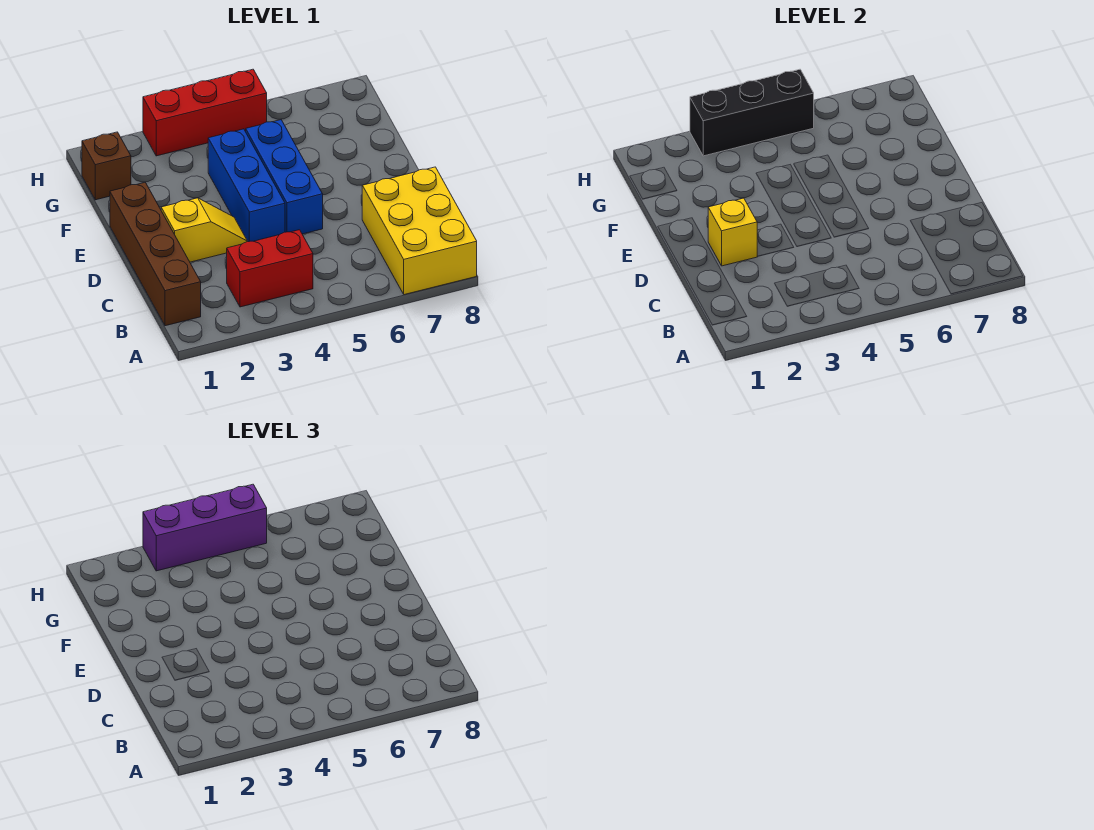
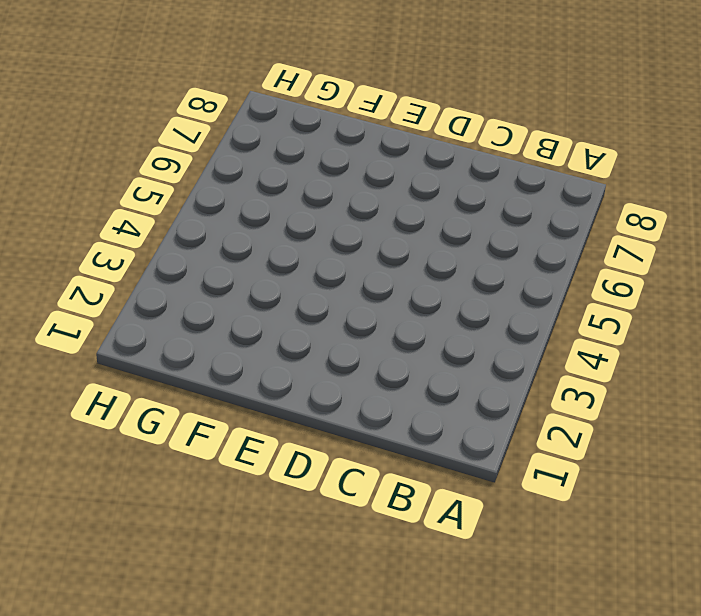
none -> yellow brick A7:C8 level 1
none -> brown brick B1:E1 level 1

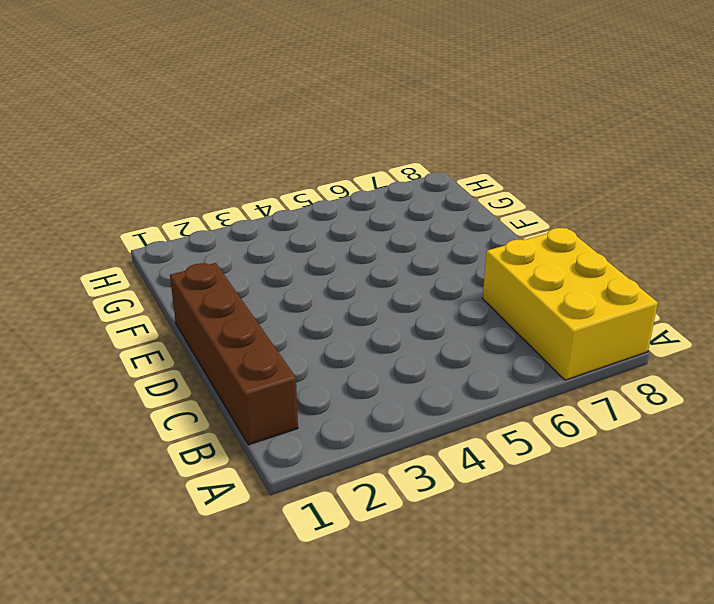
none -> red brick B3:B4 level 1
none -> yellow slope D2:D3 level 1 top 2

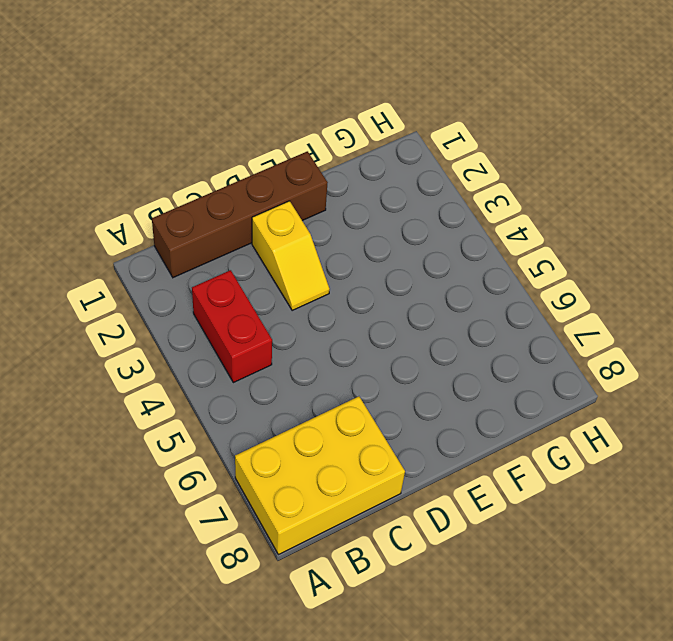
none -> blue brick D4:F4 level 1
none -> blue brick D5:F5 level 1

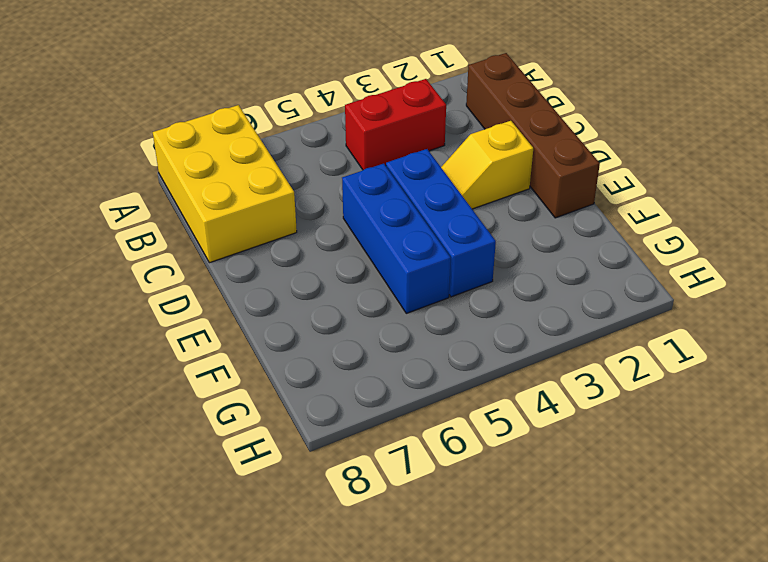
none -> brown brick G1 level 1
none -> red brick H3:H5 level 1

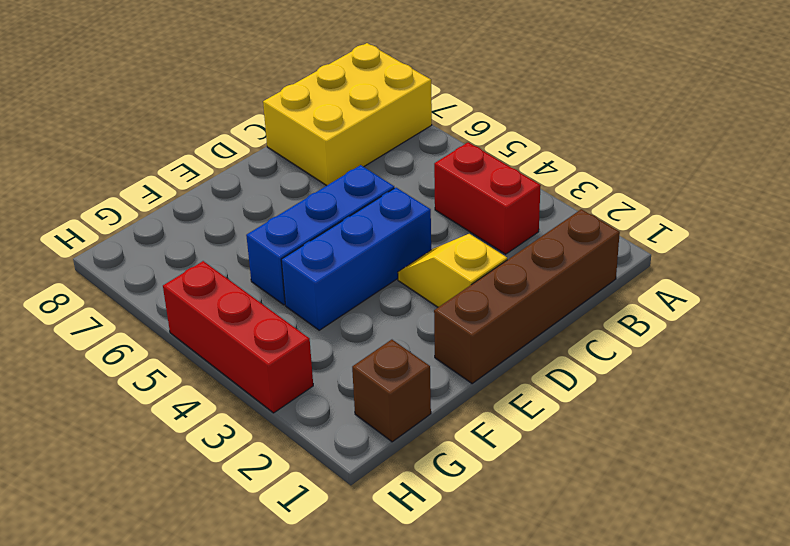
none -> yellow brick D2 level 2
none -> black brick H3:H5 level 2

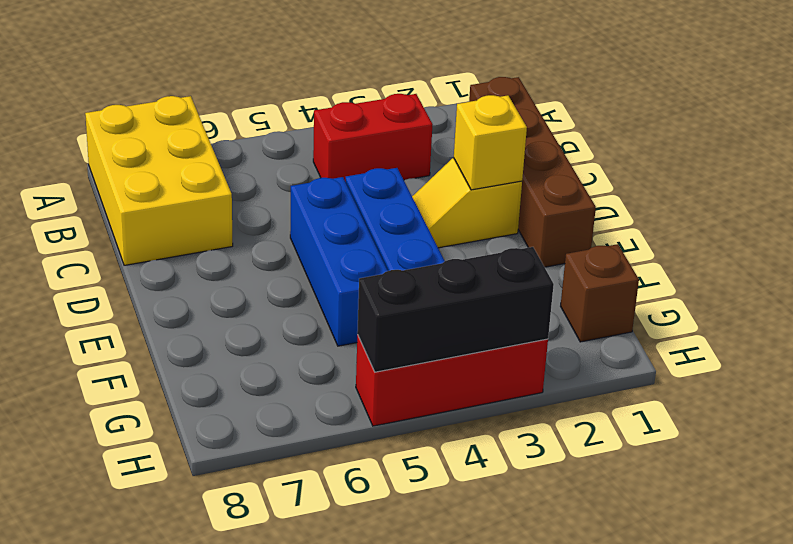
none -> purple brick H3:H5 level 3

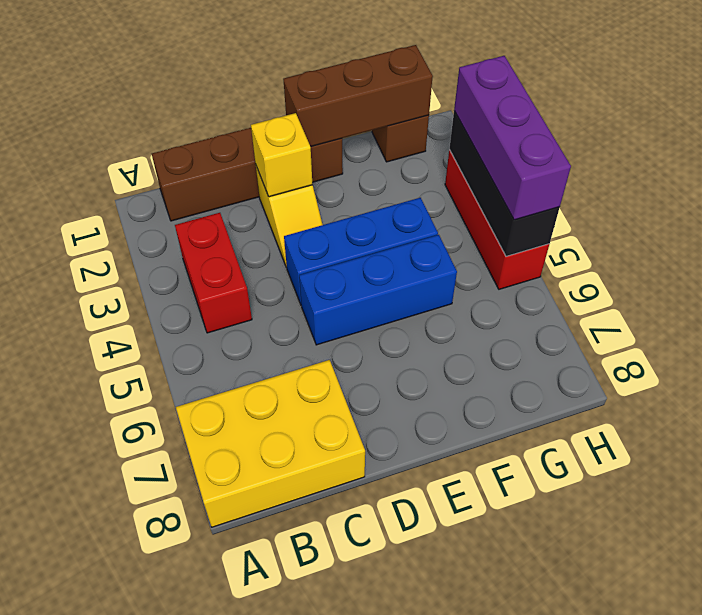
brown brick E1:G1 level 2 -> none

